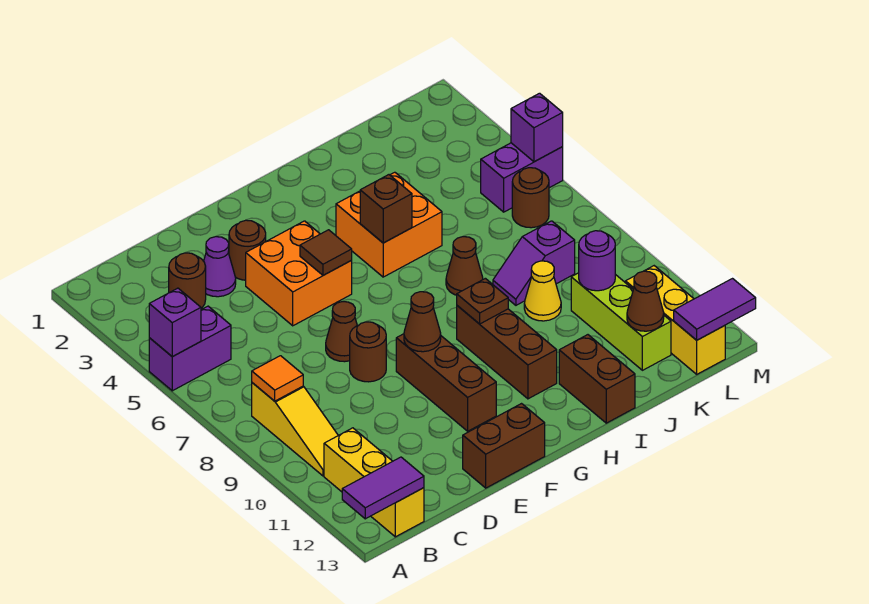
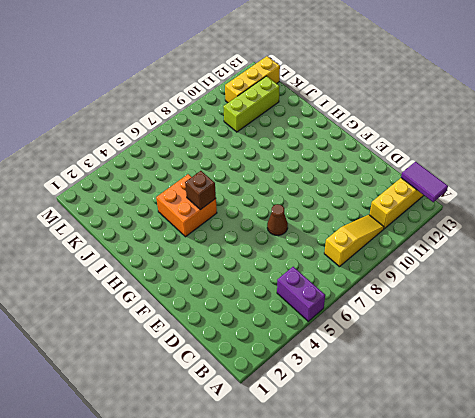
none -> brown round brick C3 level 1
none -> purple cone D3 level 1
none -> brown round brick E3 level 1
none -> orange brick E4:F5 level 1

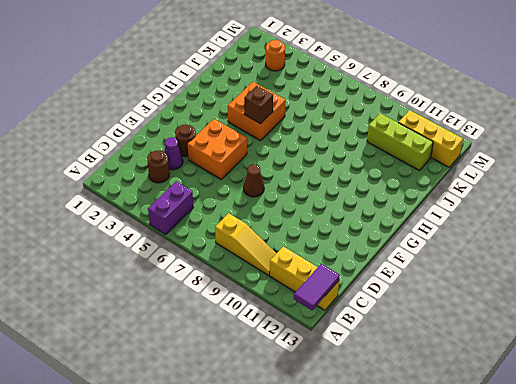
orange round brick L3 level 1 -> none
none -> brown round brick E8 level 1
none -> brown brick E13:F13 level 1
none -> brown brick F9:F11 level 1
none -> brown brick H9:H11 level 1

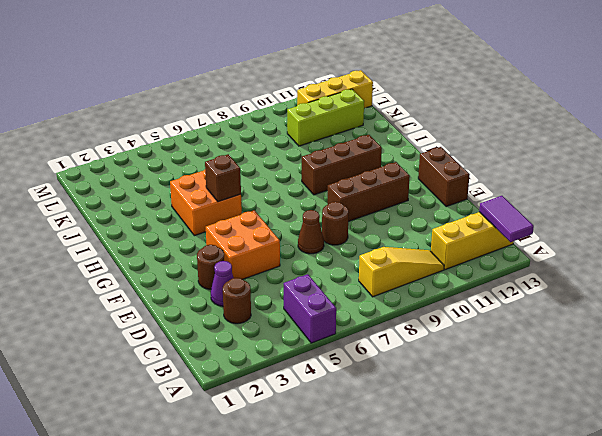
none -> brown cone I7 level 1
none -> brown brick I12:I13 level 1
none -> purple slope J8:K8 level 1 top K
none -> yellow cone J9 level 1

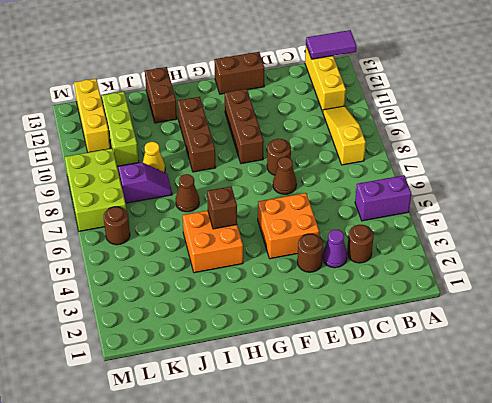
lime brick L7:M9 level 1 -> none
none -> purple brick L5:M5 level 1
none -> purple brick A5 level 2
none -> orange tile B8 level 2
none -> brown tile F5 level 2

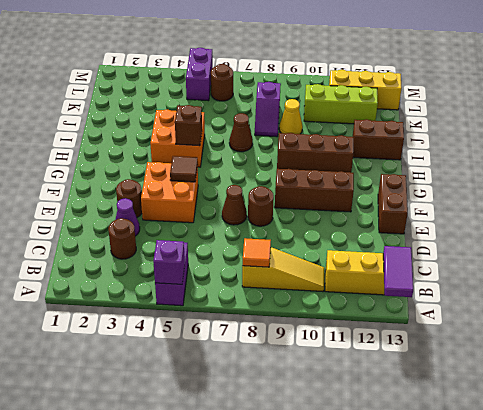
none -> brown cone F9 level 2
none -> brown plate H9 level 2
none -> purple round brick K10 level 2
none -> brown cone K12 level 2

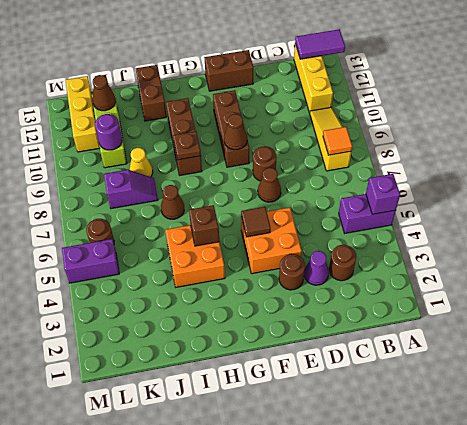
none -> purple tile L13:M13 level 2
none -> purple brick M5 level 2

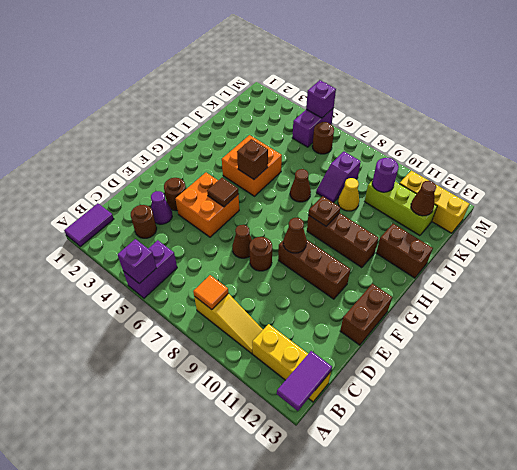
purple tile A1:B1 level 1 -> purple tile L13:M13 level 2

